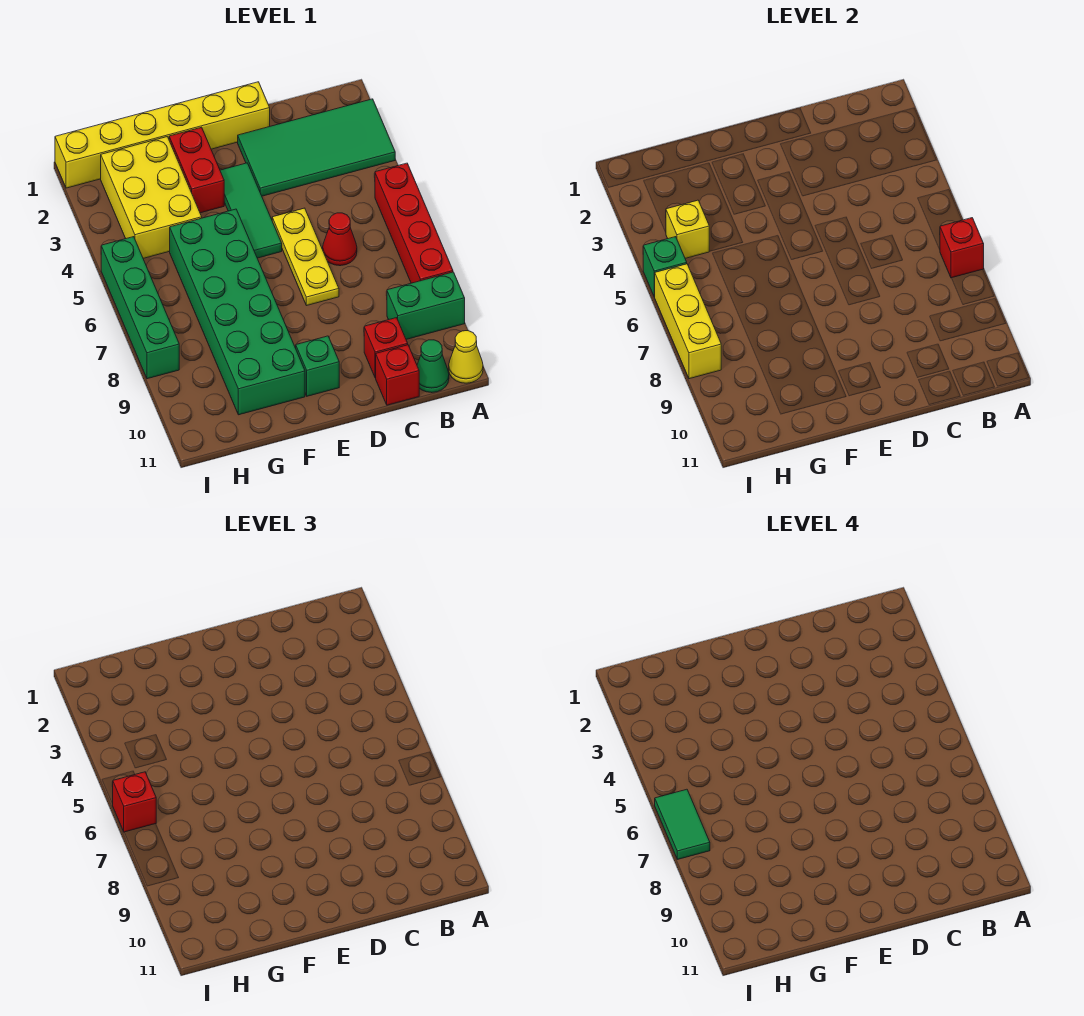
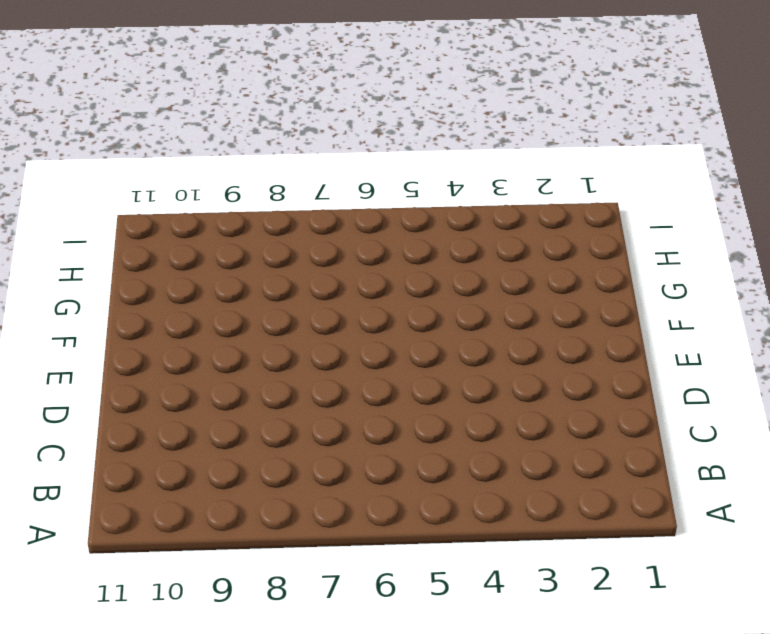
none -> green tile A2:D3 level 1
none -> red brick A5:A8 level 1
none -> green brick A9:B9 level 1

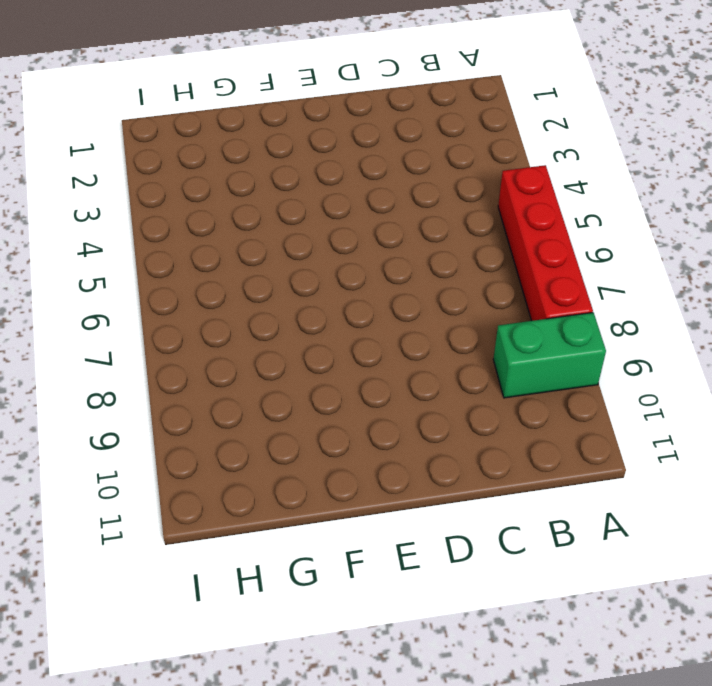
none -> green tile A2:D3 level 1
none -> yellow cone A11 level 1
none -> green cone B11 level 1

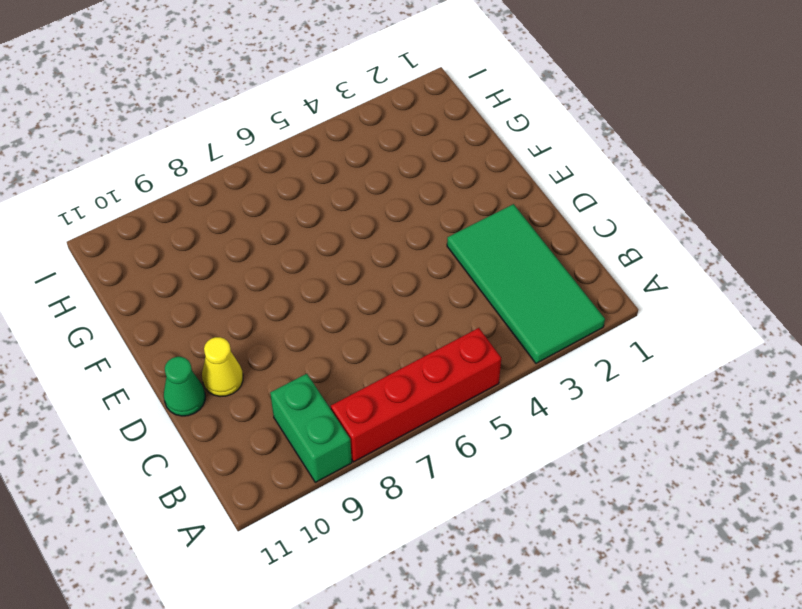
yellow cone D10 level 1 -> yellow cone A11 level 1
green cone D11 level 1 -> green cone B11 level 1
none -> red cone C6 level 1
none -> red brick C10 level 1
none -> red brick C11 level 1

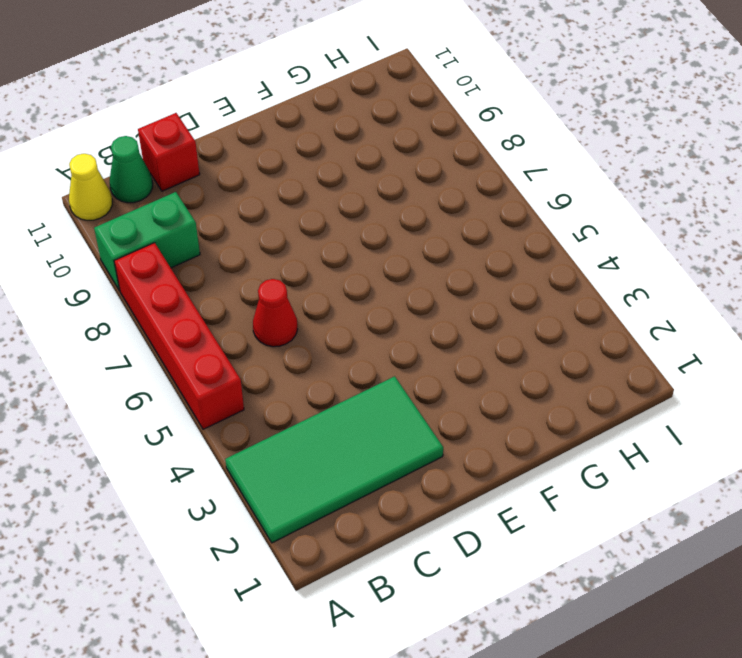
none -> red brick C10 level 1
none -> yellow brick D1:I1 level 1
none -> yellow plate D5:D7 level 1

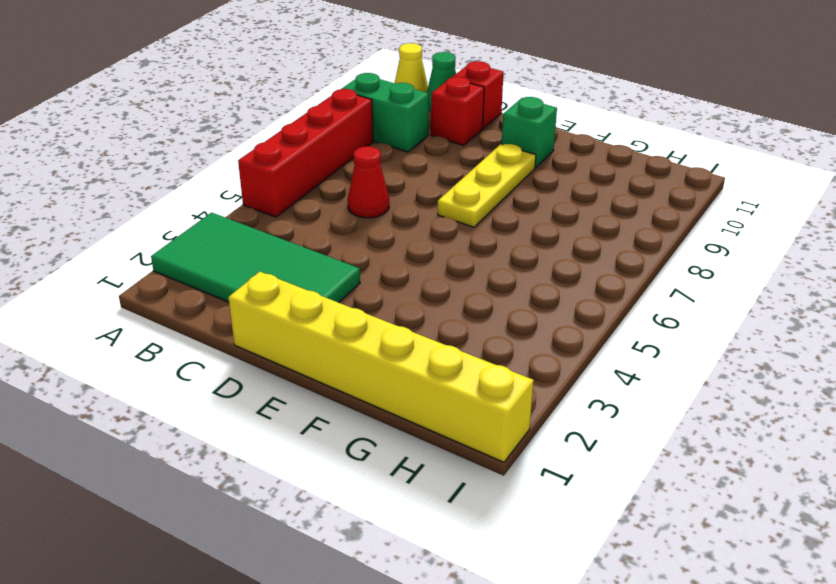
yellow plate E7:E9 level 1 -> yellow plate D5:D7 level 1
none -> green tile E3:E5 level 1
none -> red brick F2:F3 level 1
none -> green brick F5:G10 level 1

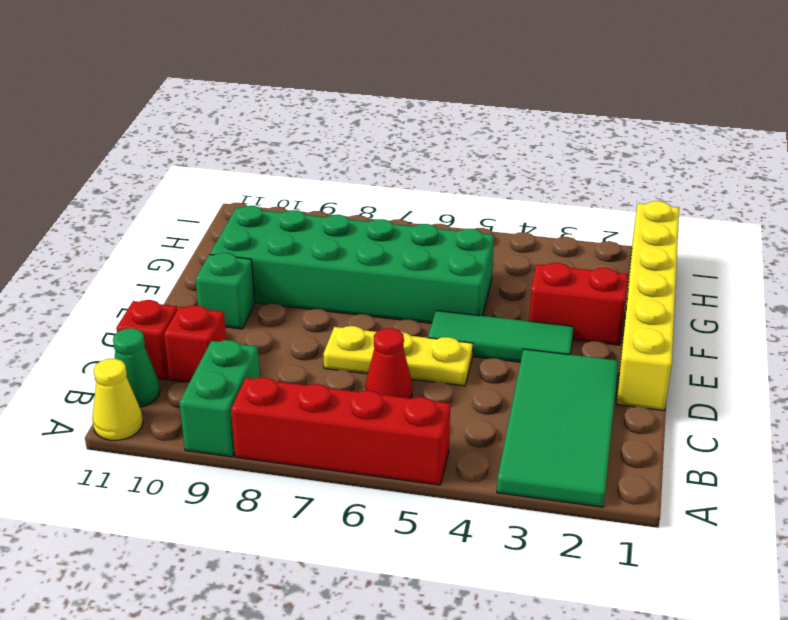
none -> yellow brick G2:H4 level 1
none -> green brick I5:I8 level 1
none -> red brick A7 level 2

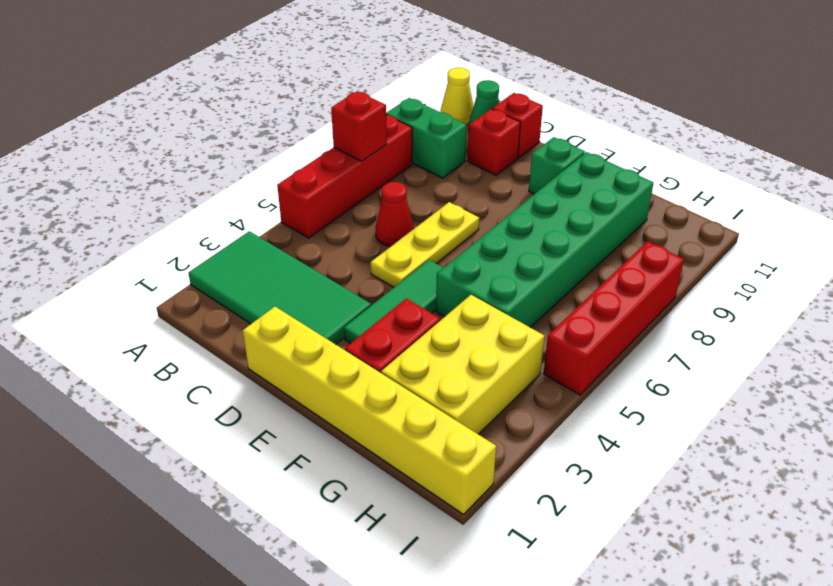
red brick I5:I8 level 1 -> green brick I5:I8 level 1
none -> yellow brick H4 level 2
none -> green brick I5 level 2
none -> yellow brick I6:I8 level 2

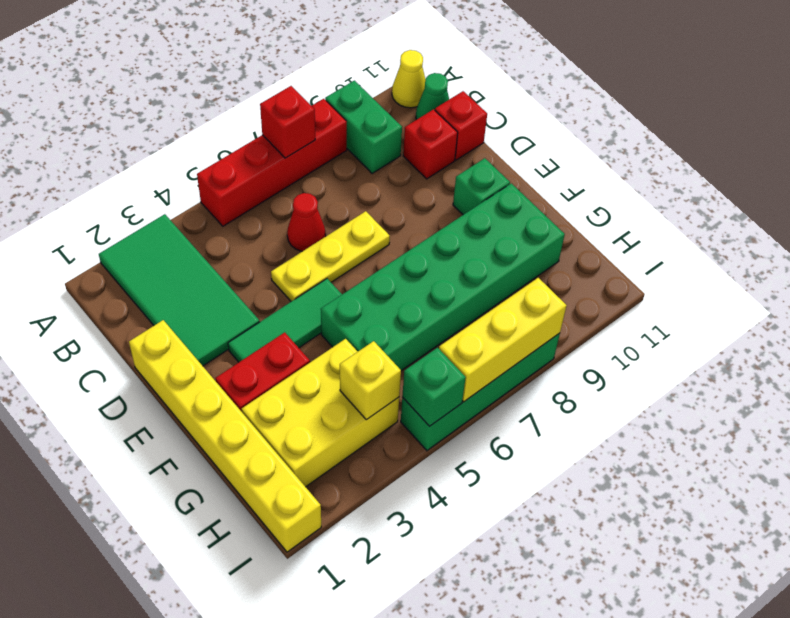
none -> red brick I6 level 3
none -> green tile I6:I7 level 4

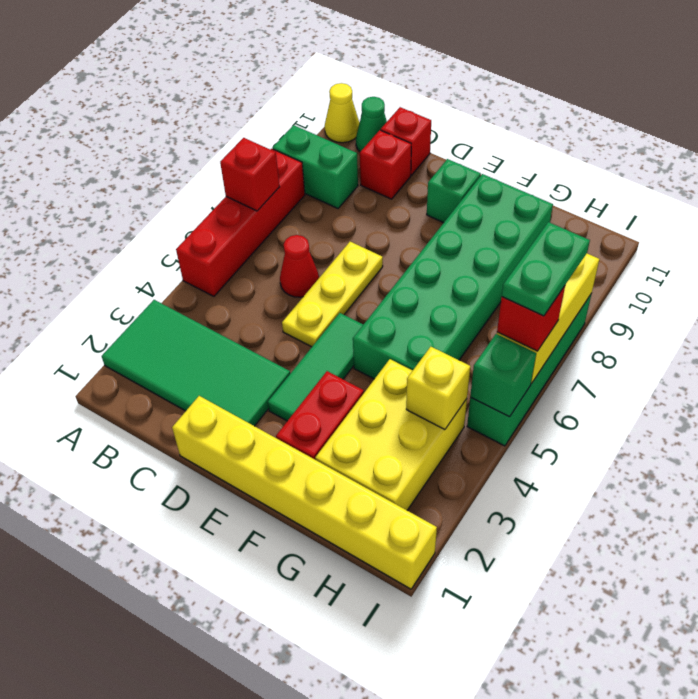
green plate I6:I7 level 4 -> green tile I6:I7 level 4

